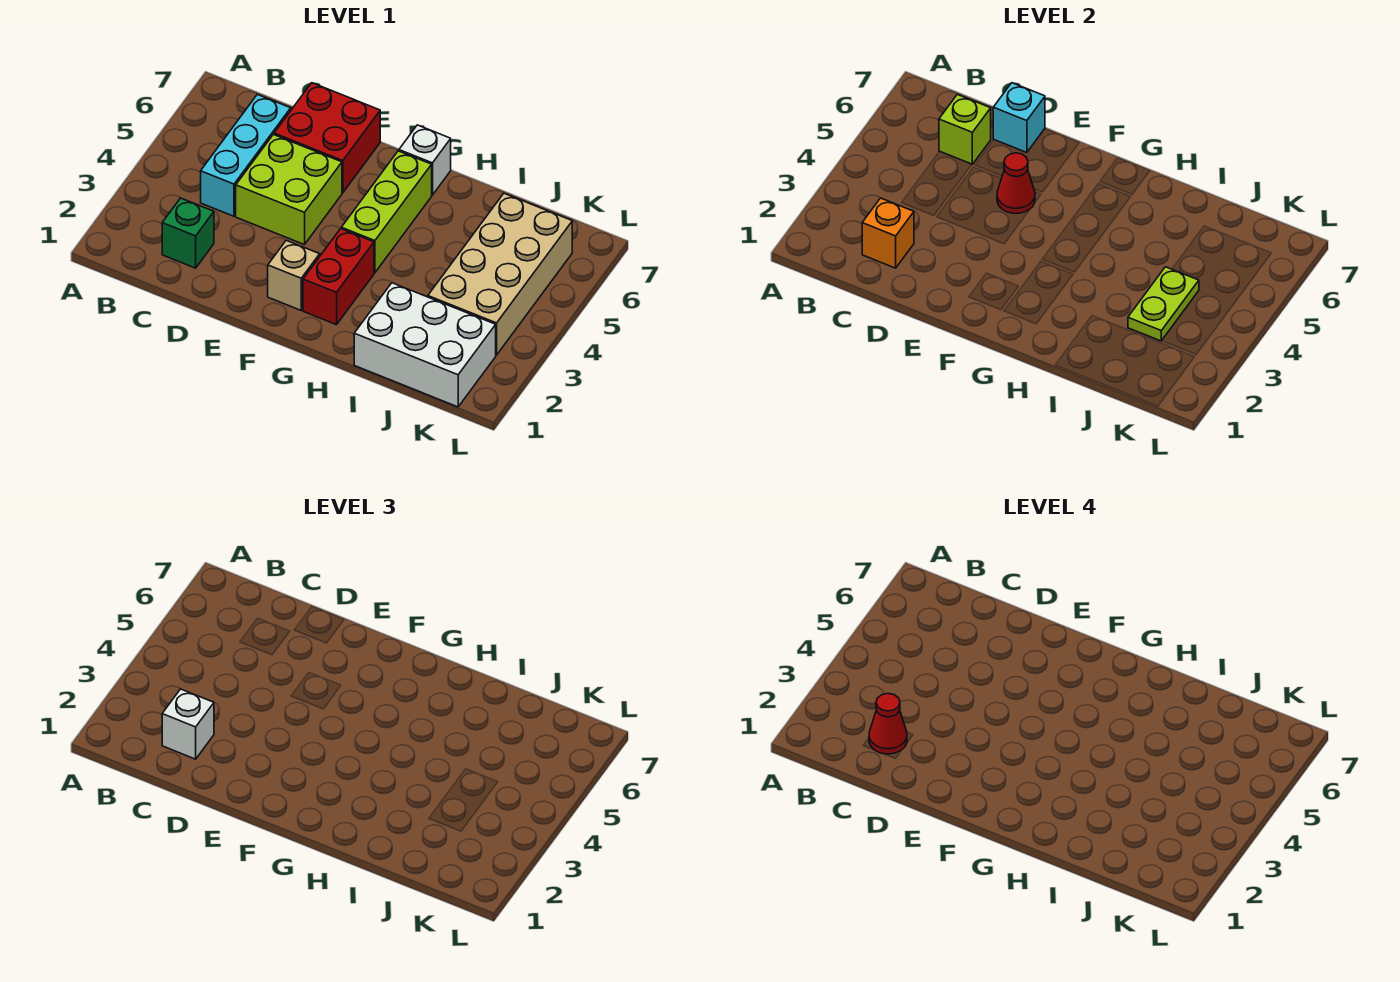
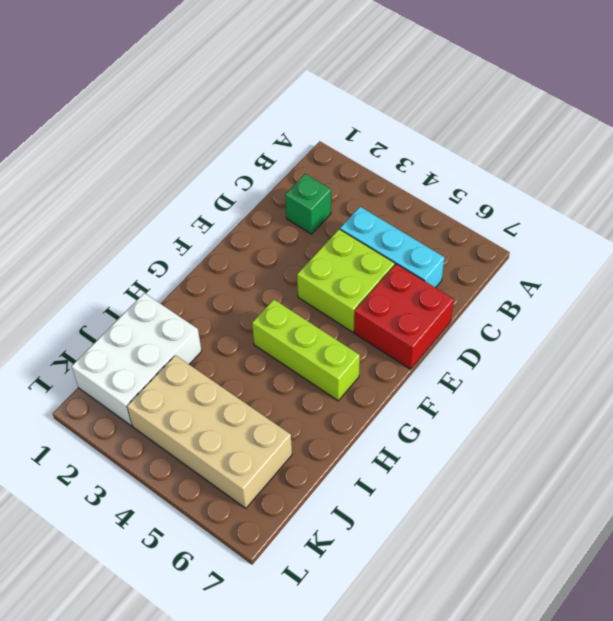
none -> tan brick F2 level 1
none -> red brick G2:G3 level 1
none -> white brick G7 level 1

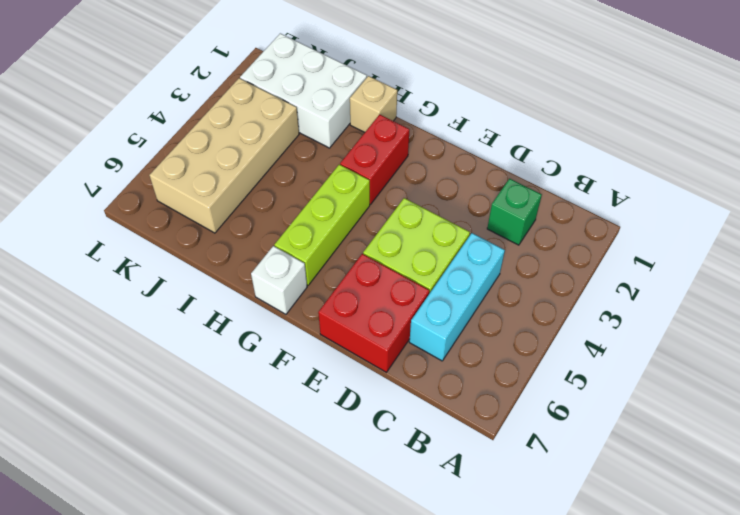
tan brick H1 level 1 -> tan brick F2 level 1
none -> orange brick C2 level 2
none -> lime brick C6 level 2
none -> cyan brick D7 level 2

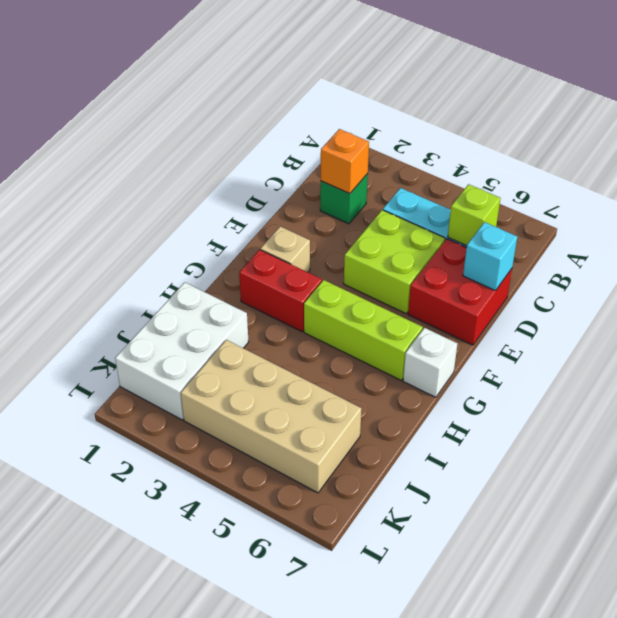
none -> red cone E5 level 2
none -> lime plate J3:J4 level 2
none -> white brick C2 level 3

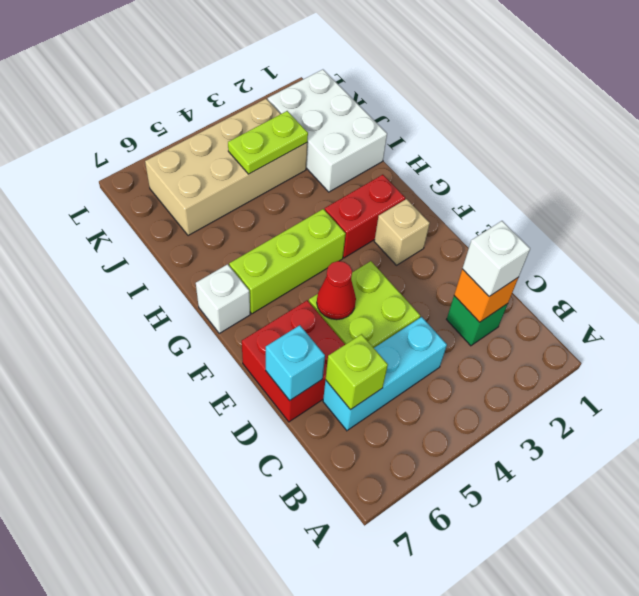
none -> red cone C2 level 4

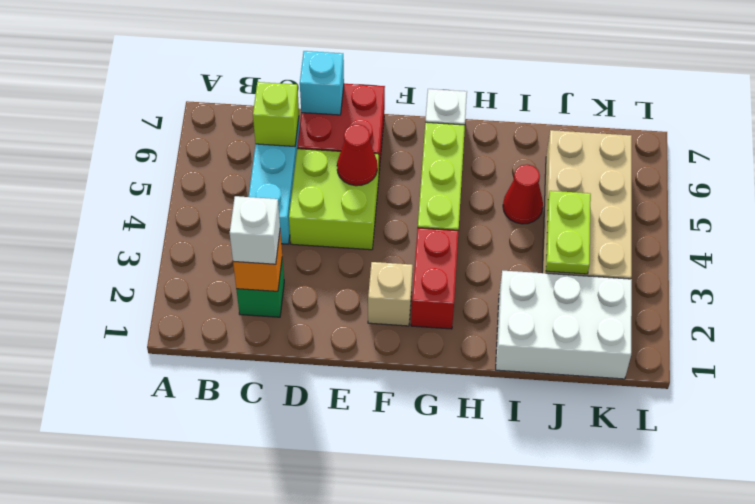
red cone I5 level 1 -> red cone C2 level 4

